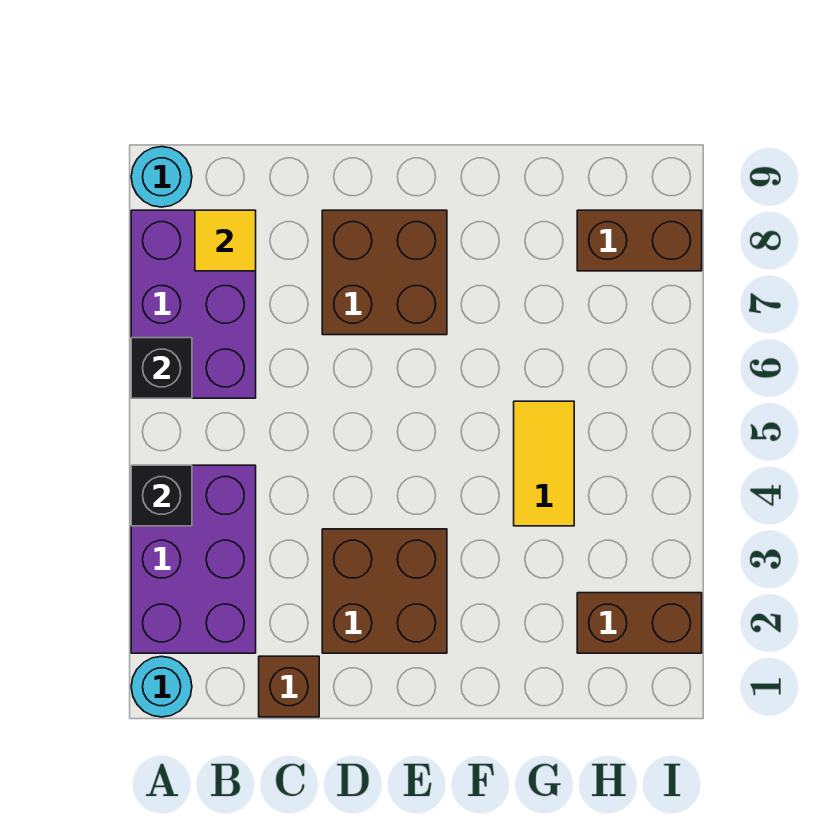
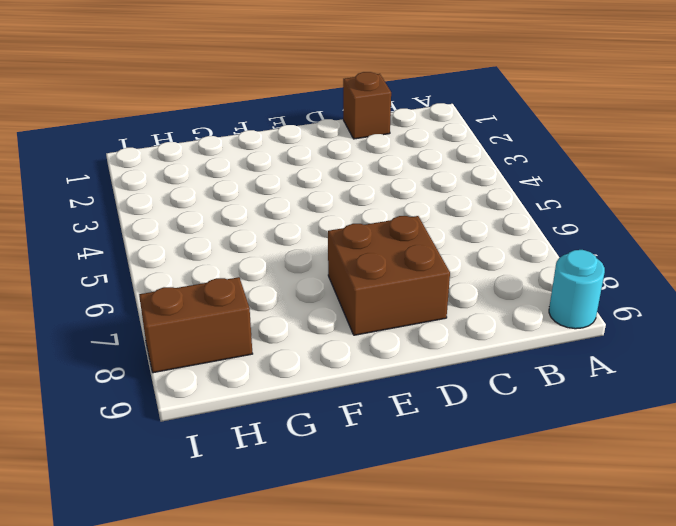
none -> cyan round brick A1 level 1
none -> purple brick A2:B4 level 1
none -> purple brick A6:B8 level 1

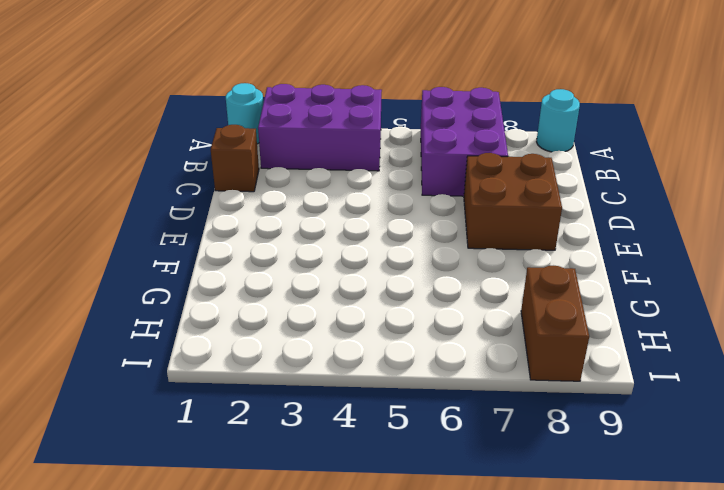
purple brick A6:C7 level 1 -> purple brick A6:B8 level 1
none -> brown brick D2:E3 level 1
none -> yellow tile G4:G5 level 1
none -> brown brick H2:I2 level 1

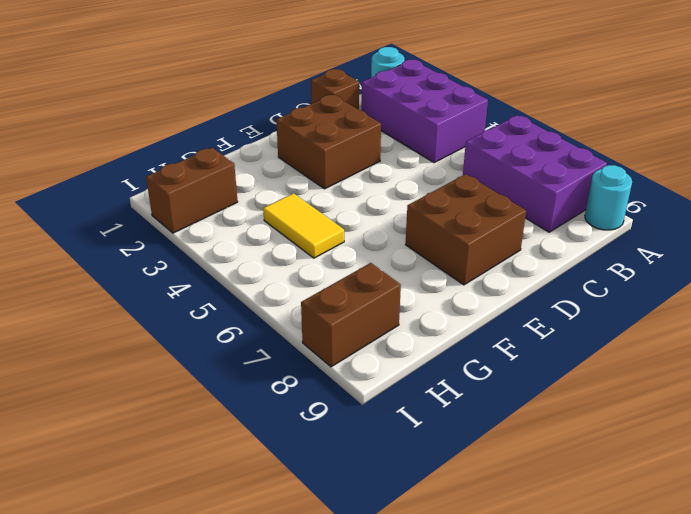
none -> black brick A4 level 2
none -> black brick A6 level 2
none -> yellow tile B8 level 2

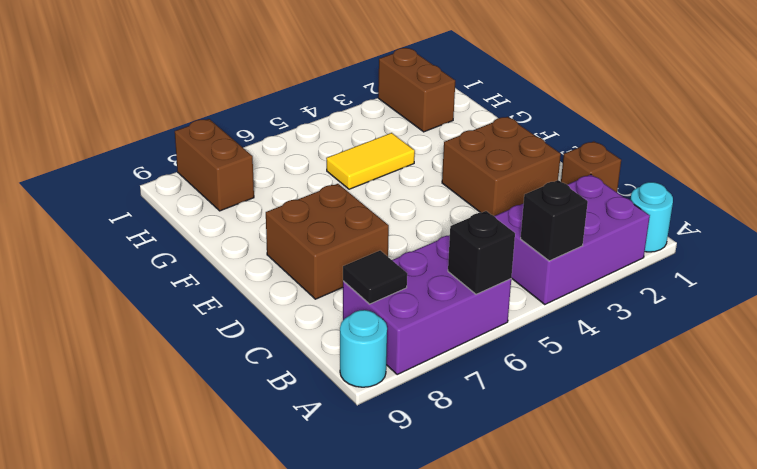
black tile B8 level 2 -> yellow tile B8 level 2

